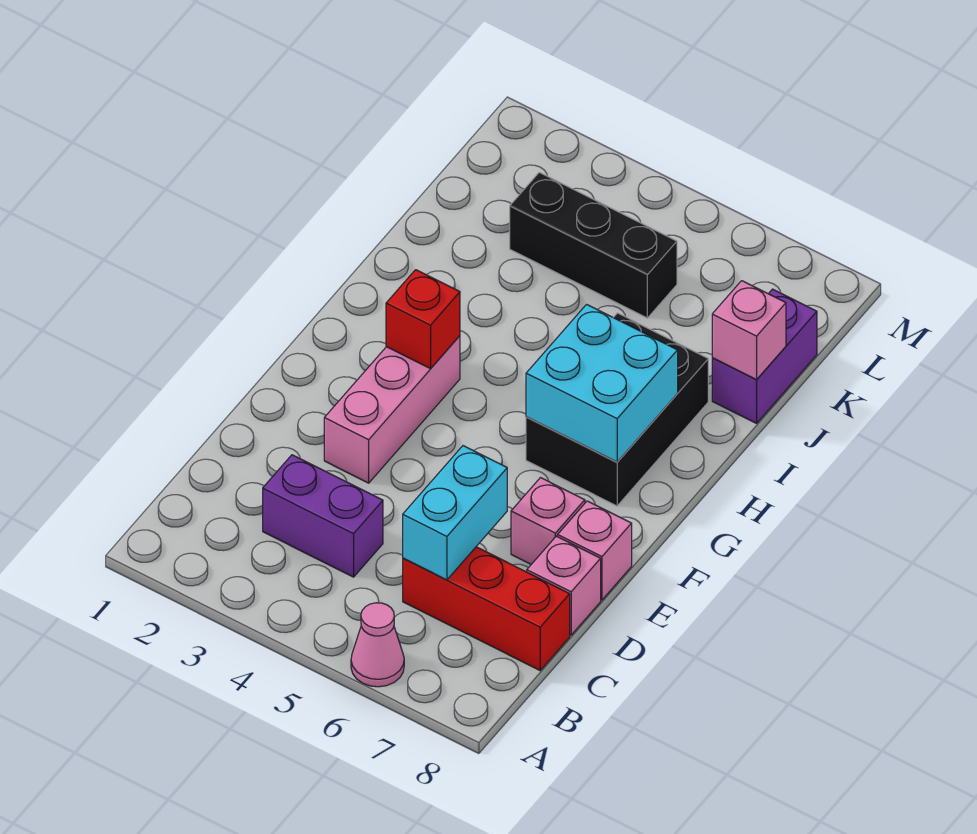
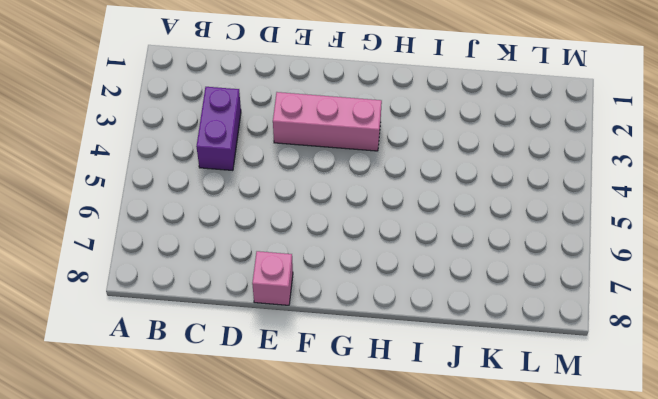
none -> pink cone A6 level 1
none -> red brick C6:C8 level 1
none -> pink brick D8 level 1

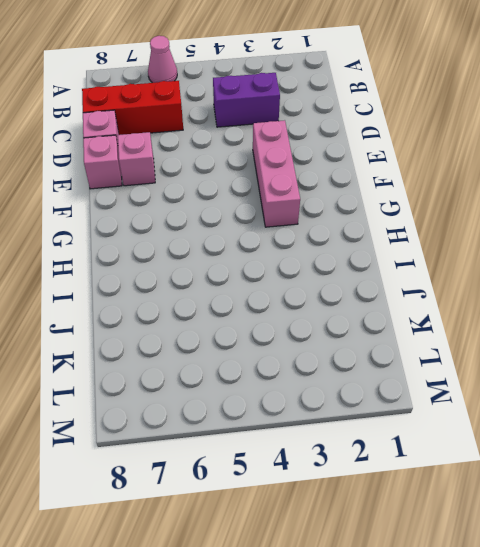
none -> black brick G6:I7 level 1
none -> purple brick J8:K8 level 1
none -> black brick K3:K5 level 1

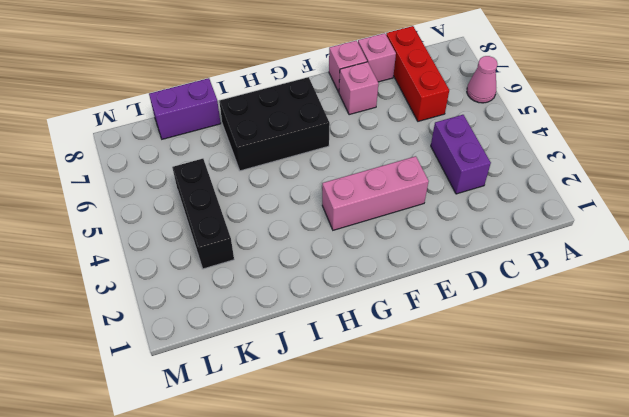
none -> cyan brick C6:D6 level 2
none -> red brick G3 level 2
none -> cyan brick G6:H7 level 2

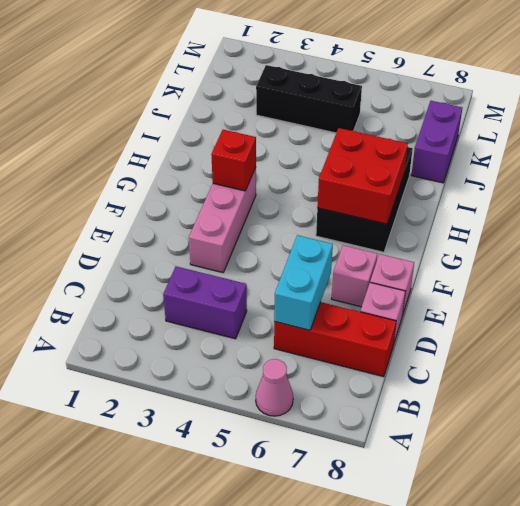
red brick G6:H7 level 2 -> cyan brick G6:H7 level 2
none -> pink brick J8 level 2

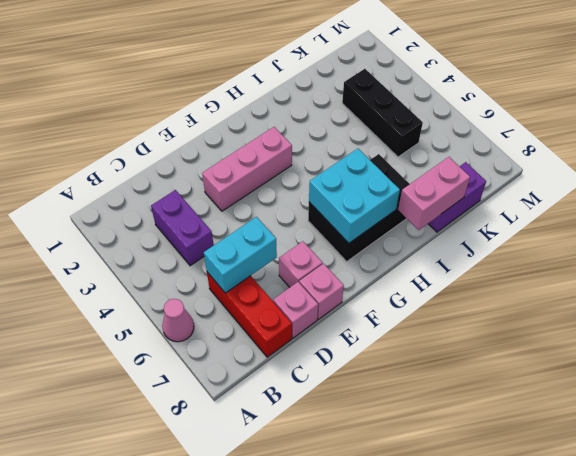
pink brick I8:J8 level 2 -> pink brick J8 level 2
none -> red brick G3 level 2

